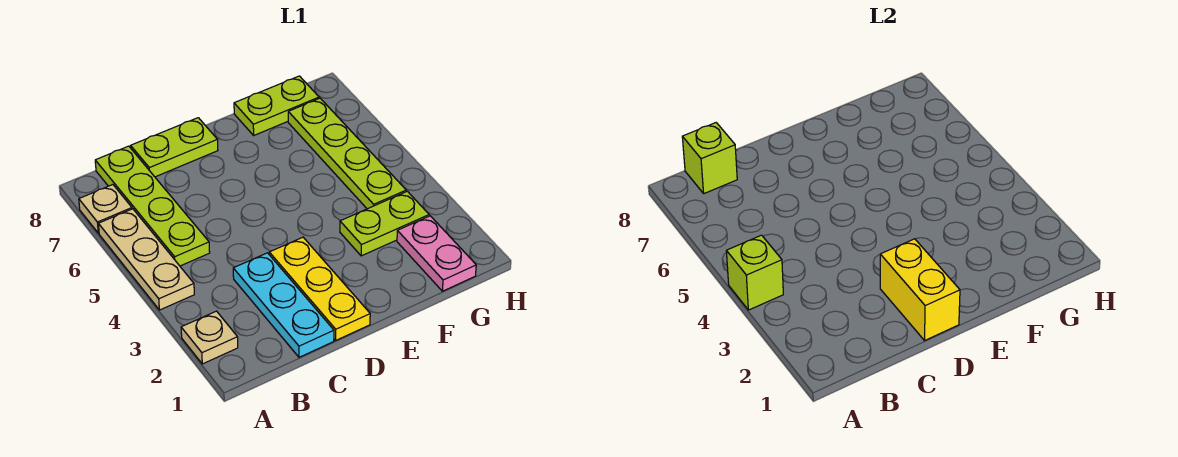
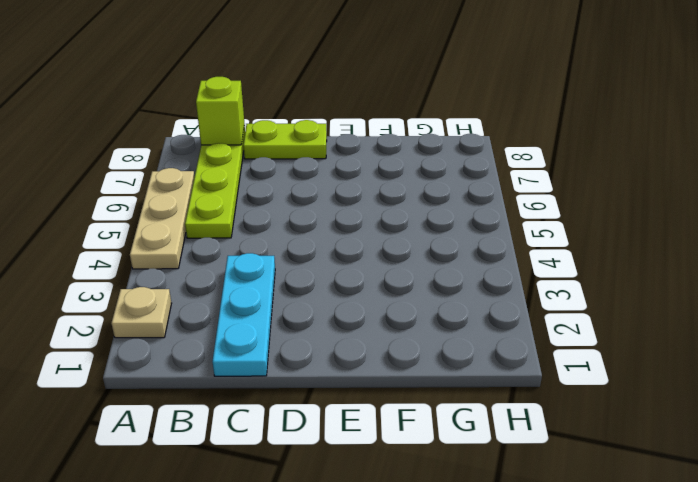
none -> tan plate A7 level 1
none -> yellow plate D1:D3 level 1
none -> lime plate F3:G3 level 1

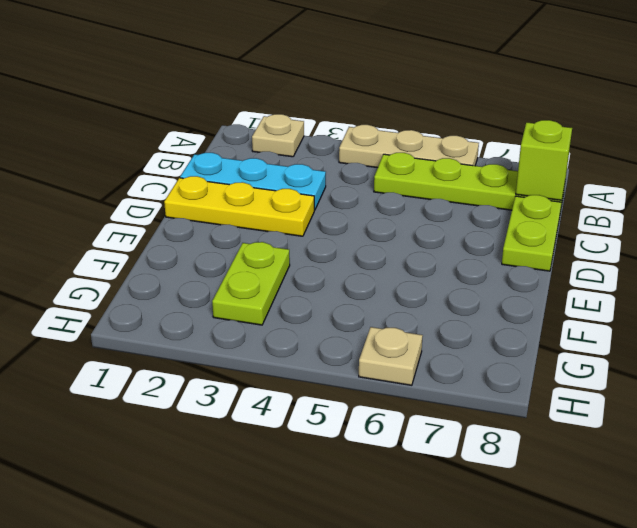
tan plate H6 level 1 -> tan plate A7 level 1
none -> lime plate F8:G8 level 1
none -> pink plate G1:G2 level 1
none -> lime plate G4:G7 level 1

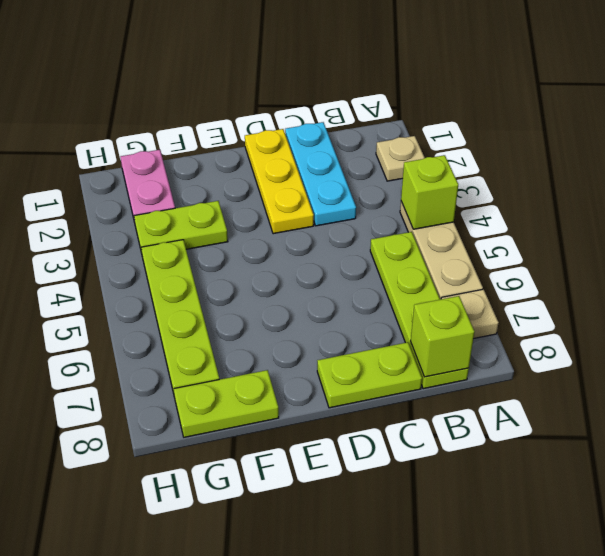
none -> yellow brick D1:D2 level 2

